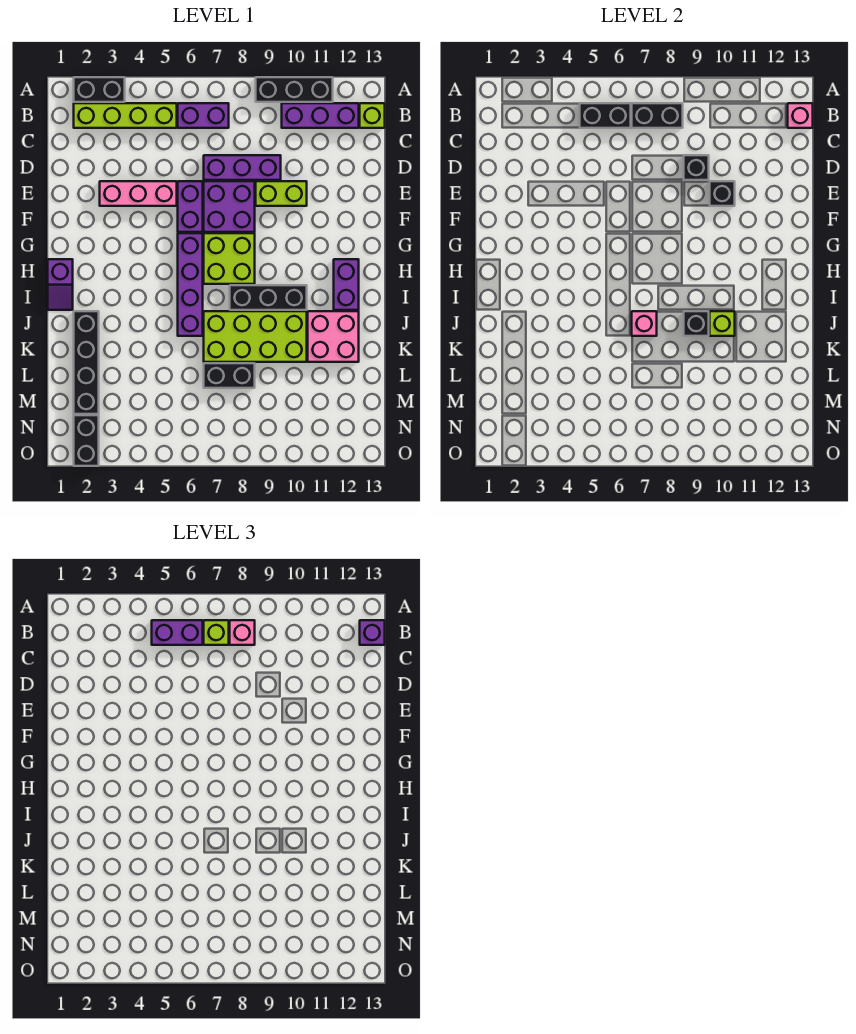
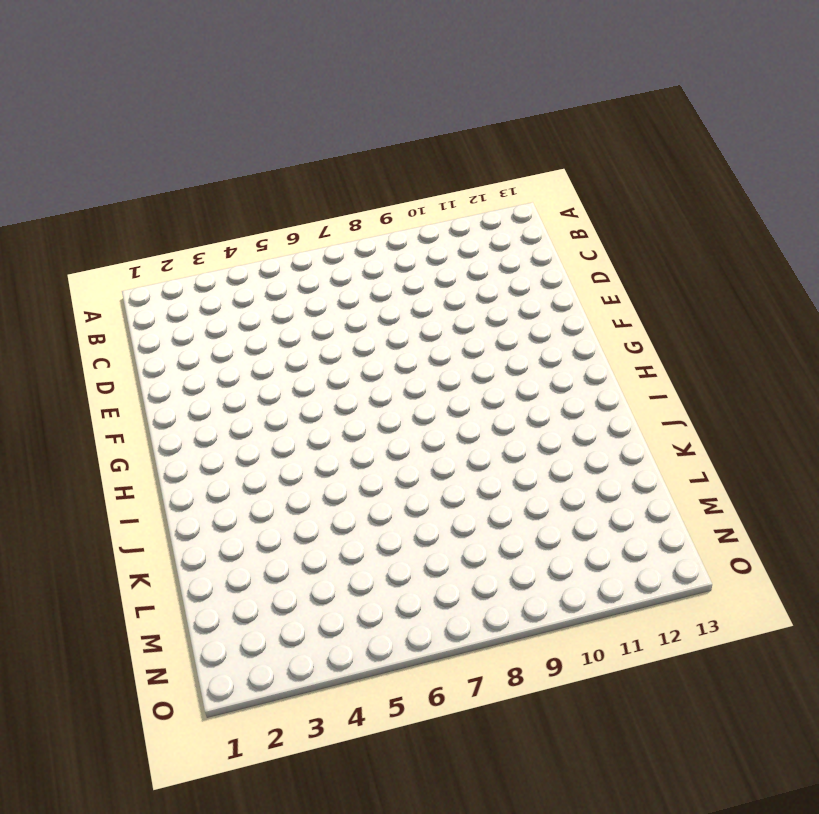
none -> black brick A2:A3 level 1
none -> black brick A9:A11 level 1
none -> lime brick B2:B5 level 1
none -> purple brick B6:B7 level 1

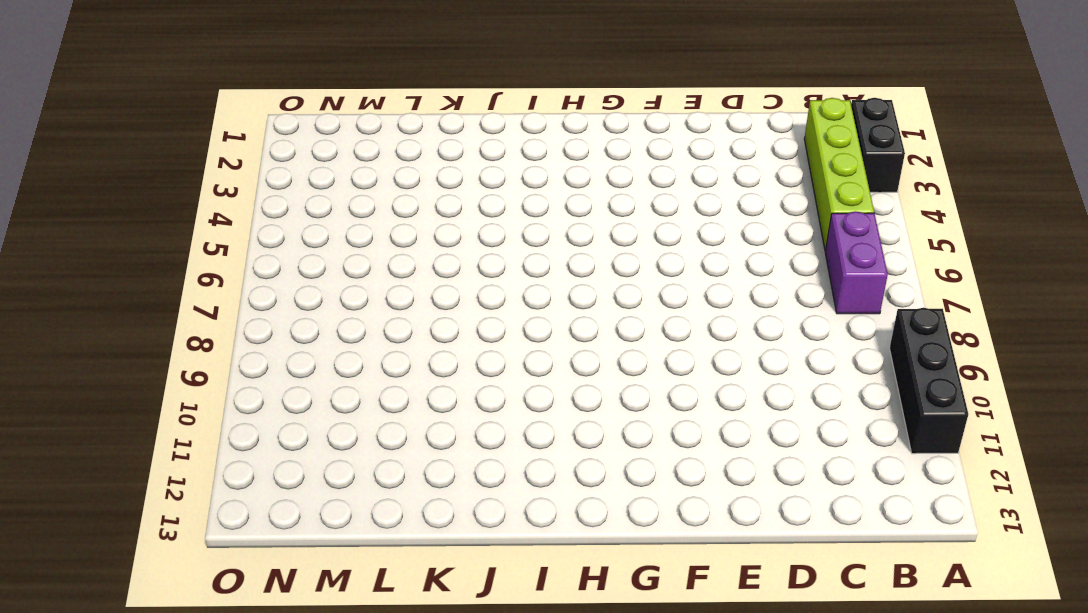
none -> purple brick B10:B12 level 1
none -> lime brick B13 level 1
none -> purple brick D7:D9 level 1
none -> pink brick E3:E5 level 1

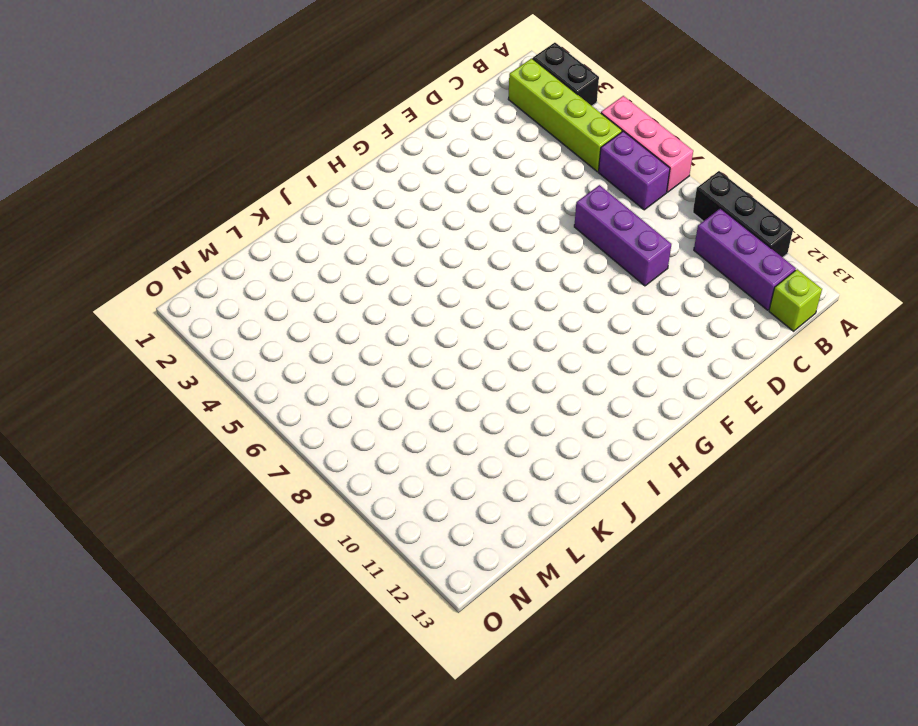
pink brick A5:A7 level 1 -> pink brick E3:E5 level 1
none -> purple brick E6:F6 level 1
none -> purple brick E7:F8 level 1
none -> lime brick E9:E10 level 1
none -> purple brick G6:J6 level 1

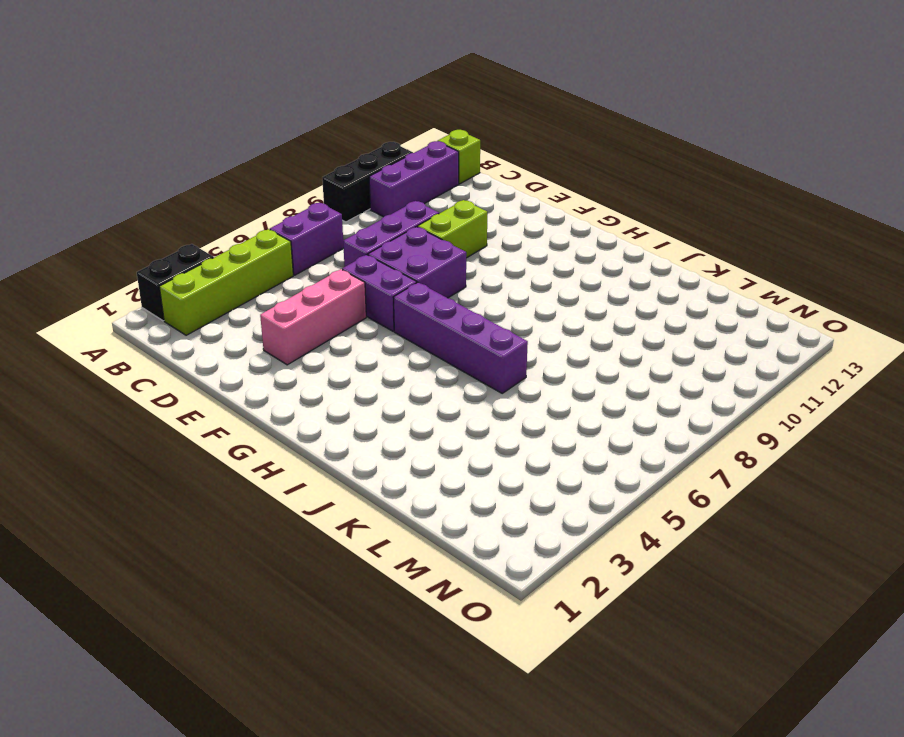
none -> lime brick G7:H8 level 1
none -> purple slope H1:I1 level 1 top H
none -> purple brick H12:I12 level 1
none -> black brick I8:I10 level 1

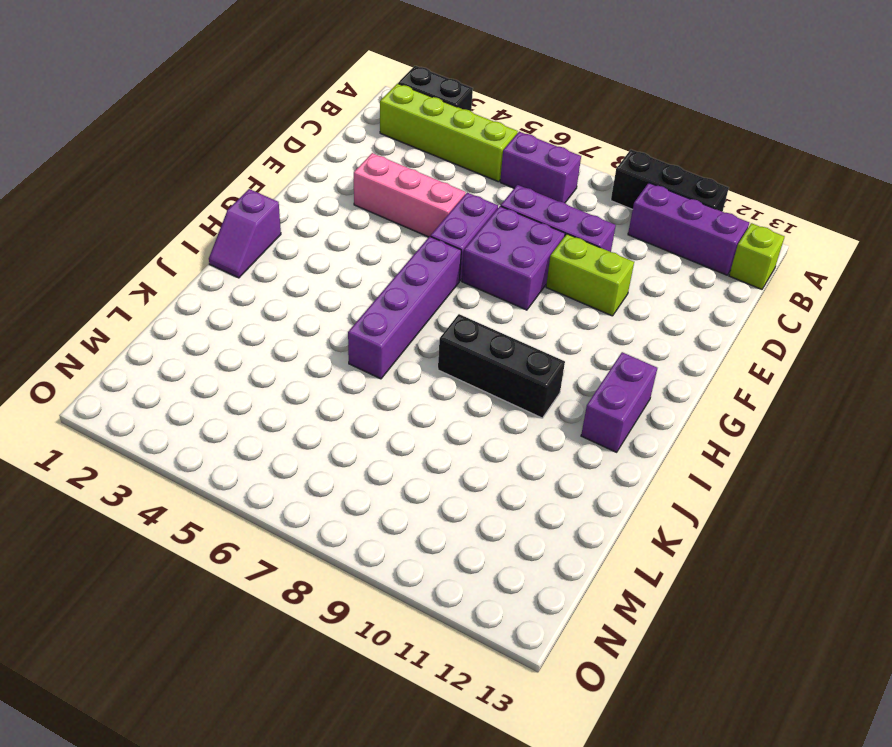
none -> lime brick G7:H8 level 1
none -> black brick J2:M2 level 1
none -> lime brick J7:K10 level 1
none -> pink brick J11:K12 level 1

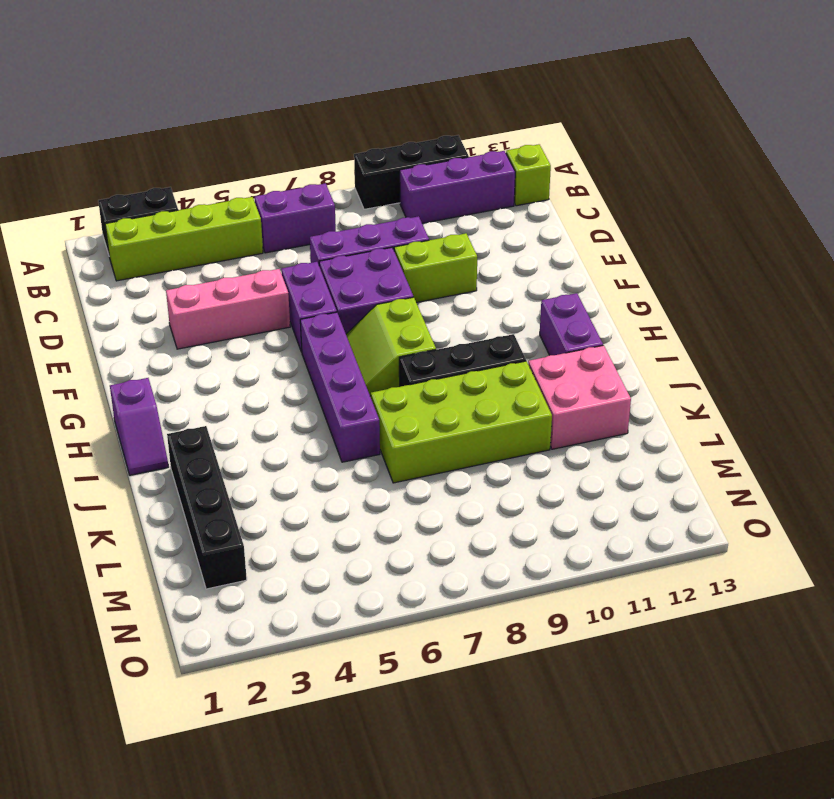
lime slope G7:H8 level 1 top 8 -> lime brick G7:H8 level 1
none -> black brick L7:L8 level 1
none -> black brick N2:O2 level 1
none -> black brick B5:B6 level 2
none -> black brick B7:B8 level 2

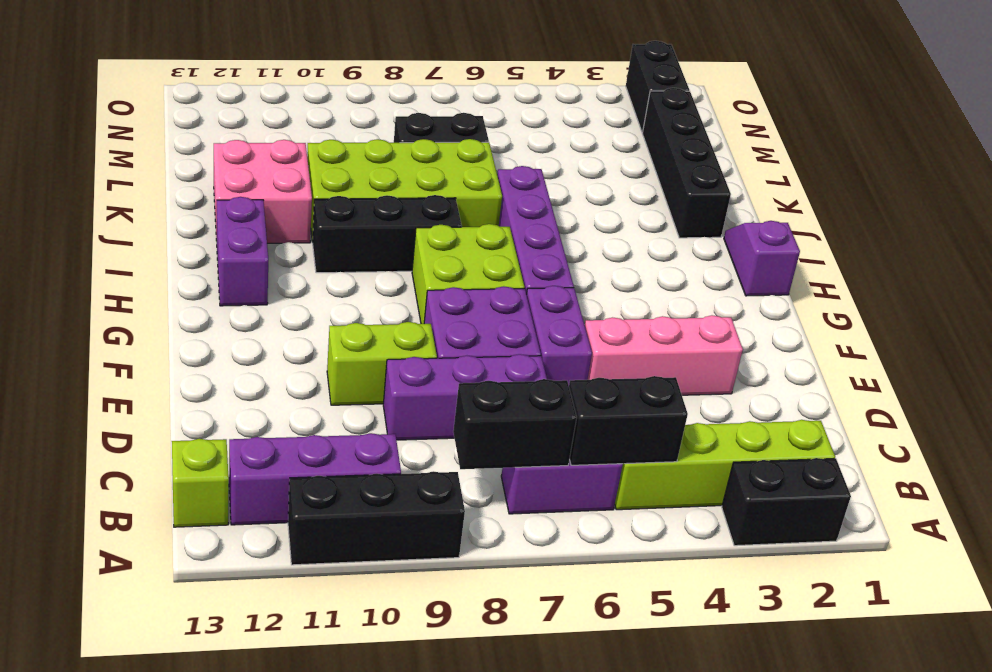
none -> pink brick B13 level 2
none -> black brick D9 level 2
none -> black brick E10 level 2
none -> pink brick J7 level 2

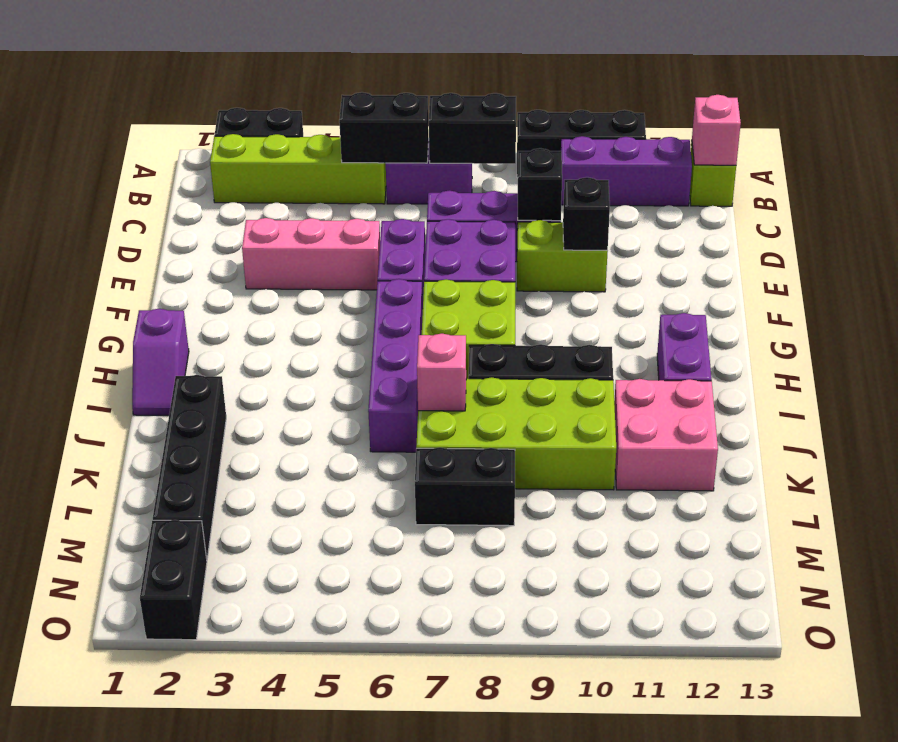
none -> black brick J9 level 2
none -> lime brick J10 level 2
none -> purple brick B5:B6 level 3
none -> lime brick B7 level 3

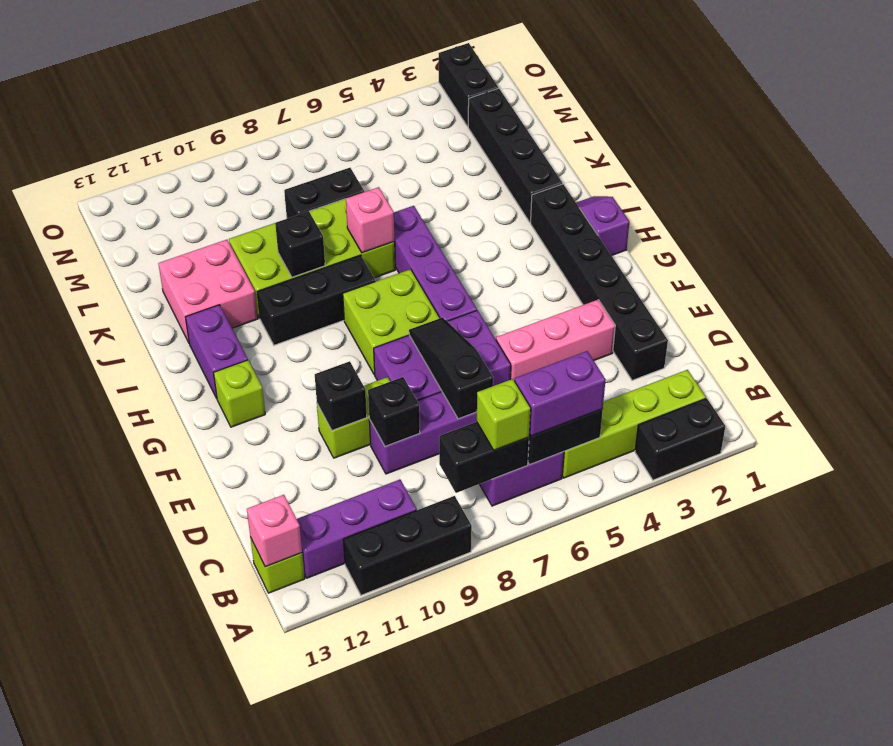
black brick D2:I2 level 1 -> none
black slope D7:F7 level 2 top D -> none
lime brick G12 level 1 -> lime brick J10 level 2
none -> pink brick B8 level 3
none -> purple brick B13 level 3

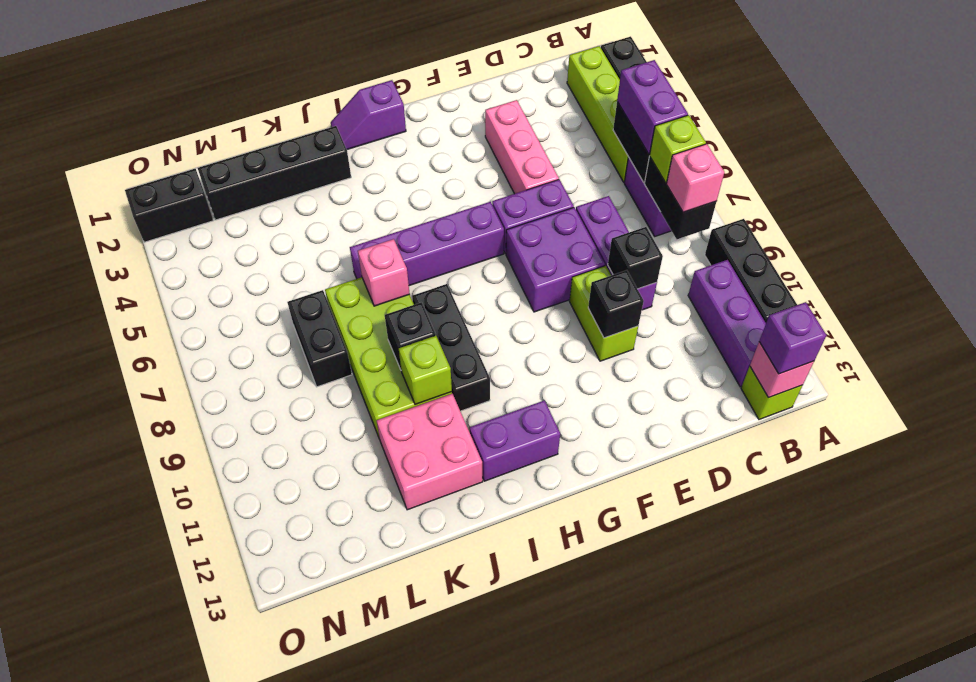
none -> lime brick G7:H8 level 1

